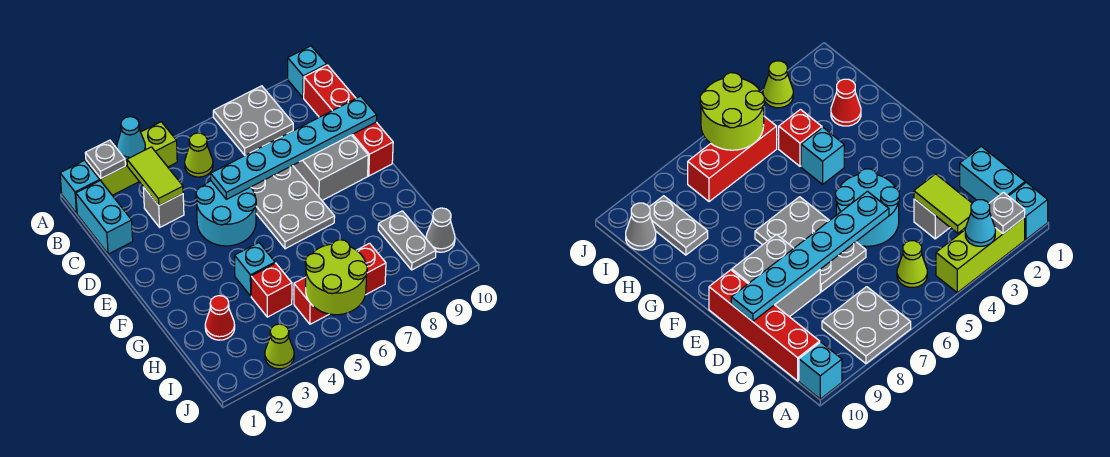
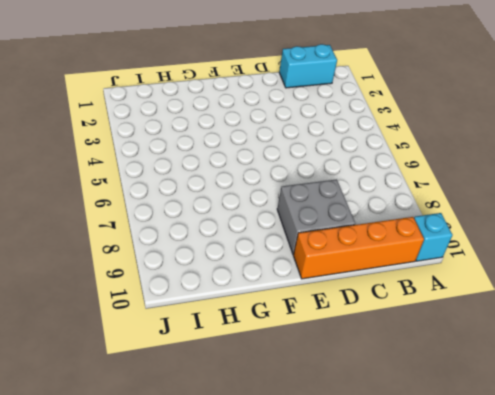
orange brick B10:E10 level 1 -> red brick B10:E10 level 1
none -> cyan brick A1 level 1
none -> lime brick A2:A4 level 1
none -> grey plate A7:B8 level 1

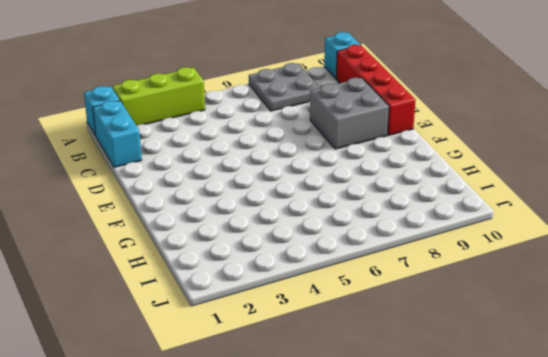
none -> lime cone B5 level 1
none -> grey brick C3 level 1
none -> cyan round brick D4:E5 level 1

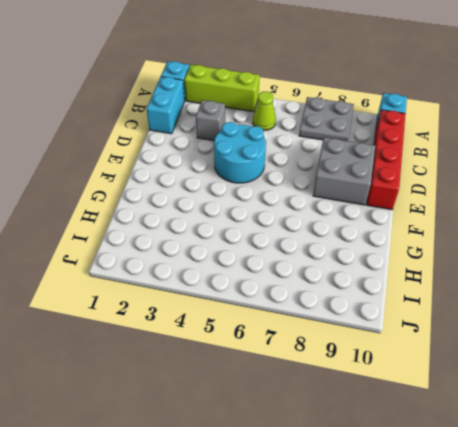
none -> grey plate D6:F7 level 1
none -> cyan brick G4 level 1
none -> red cone H2 level 1

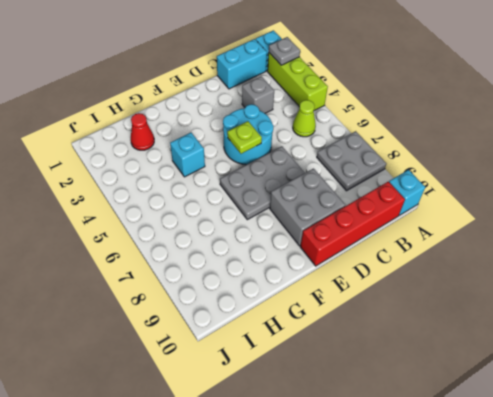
lime plate E5 level 2 -> none
none -> red brick H4 level 1
none -> grey plate H9:I9 level 1
none -> red brick I5:I7 level 1

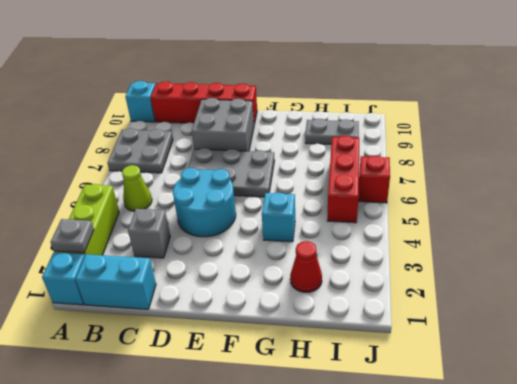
red brick J6 level 1 -> red brick H4 level 1
none -> grey cone I10 level 1
none -> lime cone J3 level 1
none -> cyan cone A3 level 2

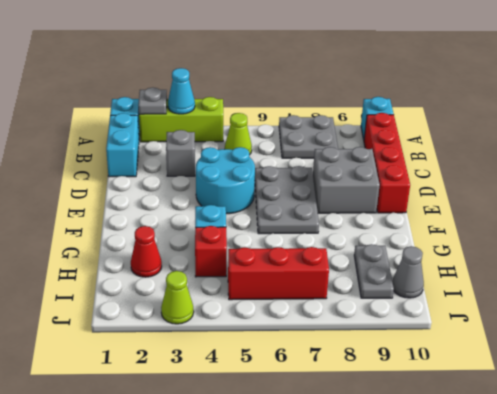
none -> lime tile B3:C3 level 2
none -> cyan plate D5:D10 level 2
none -> lime round brick I5:J6 level 2

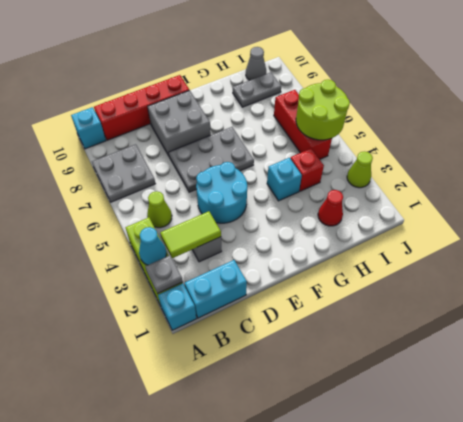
none -> cyan plate D5:D10 level 2

